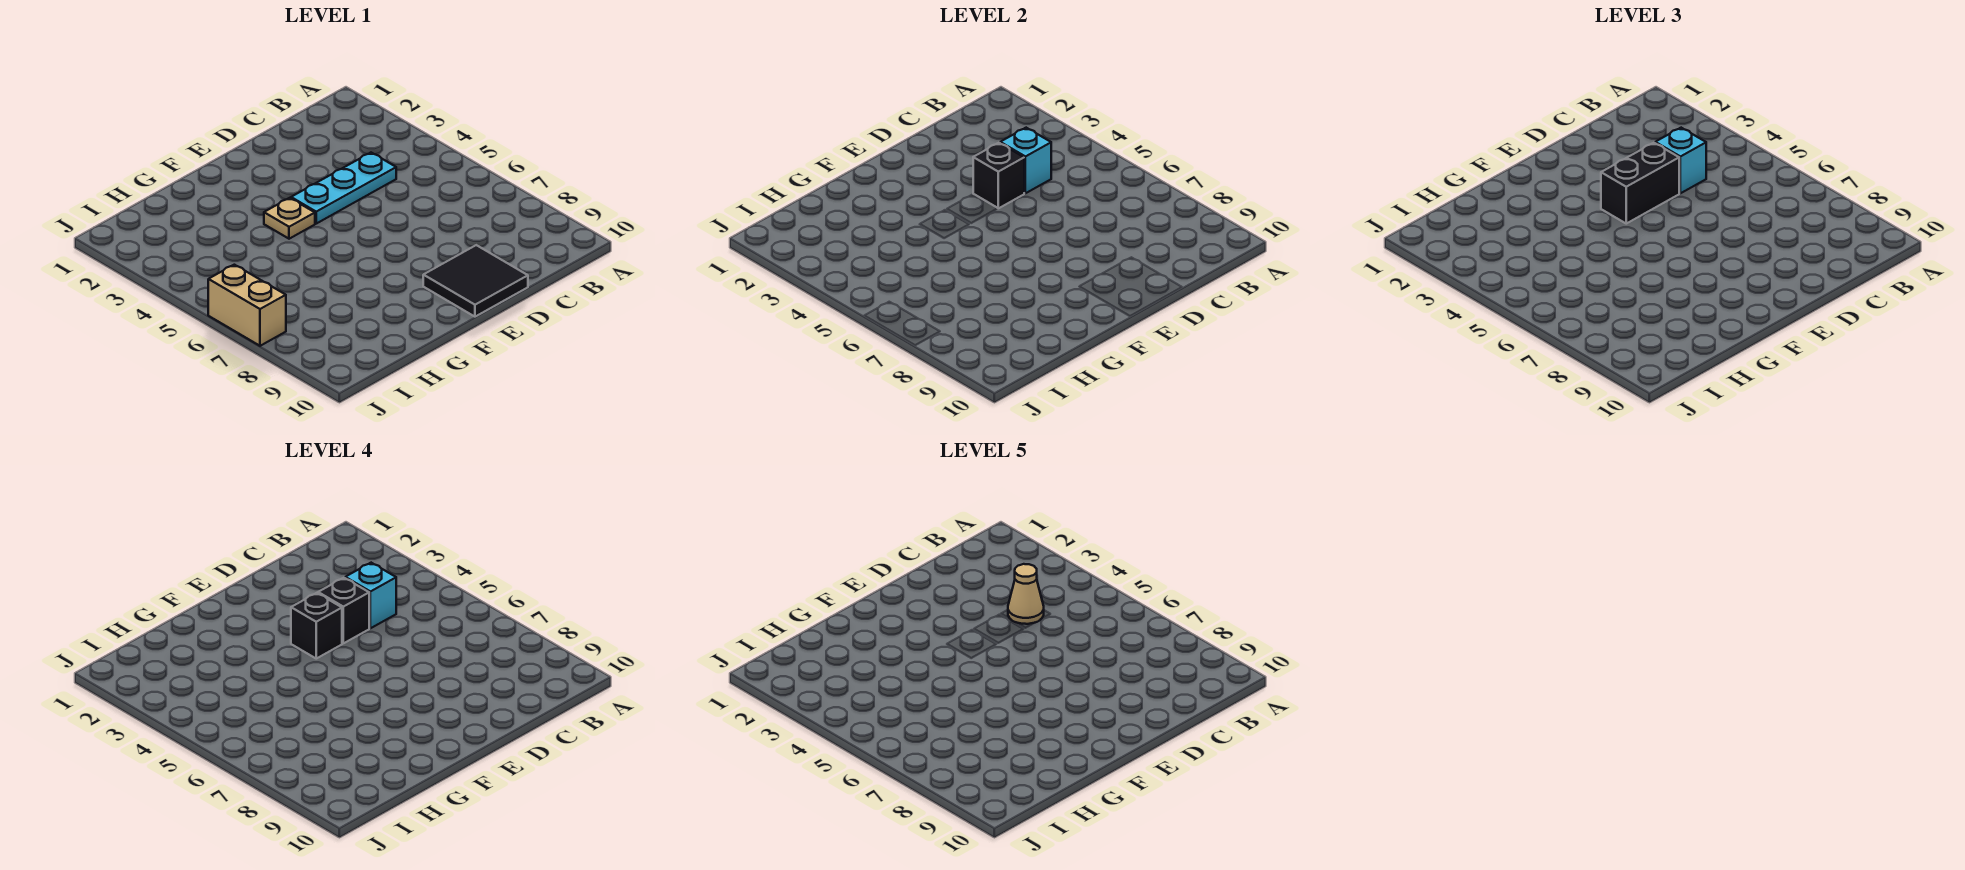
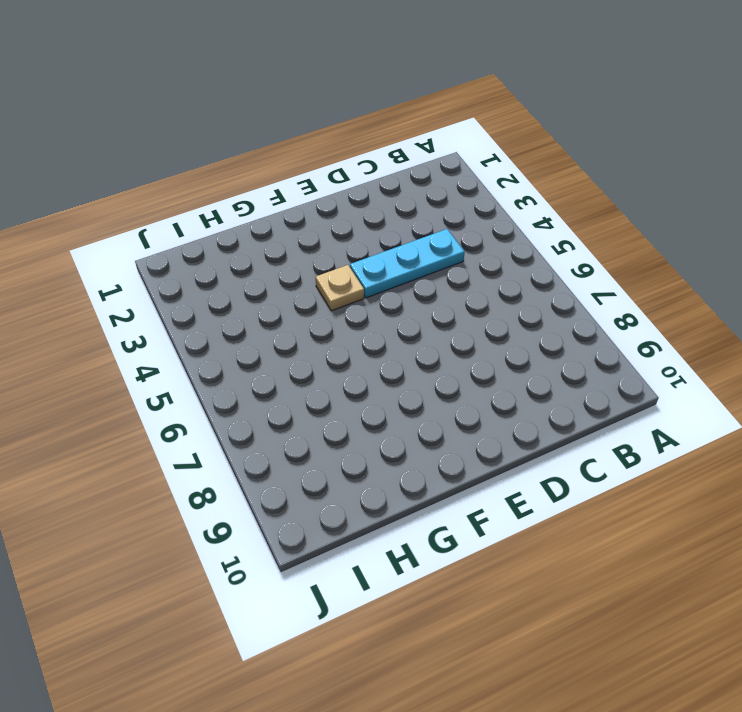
none -> black tile D9:E10 level 1
none -> tan brick J6:J7 level 1
none -> cyan brick C4 level 2

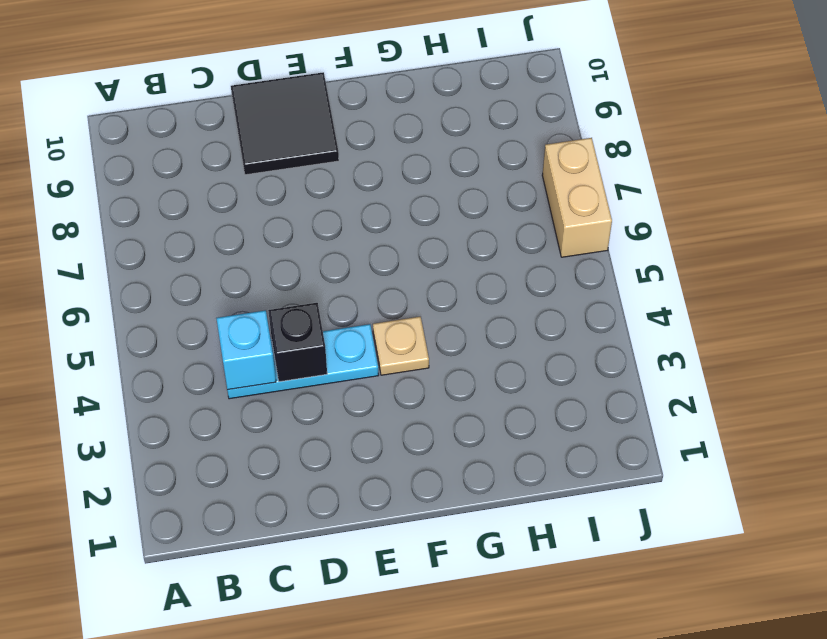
none -> cyan brick C4 level 3
none -> black brick D4:E4 level 3
none -> cyan brick C4 level 4

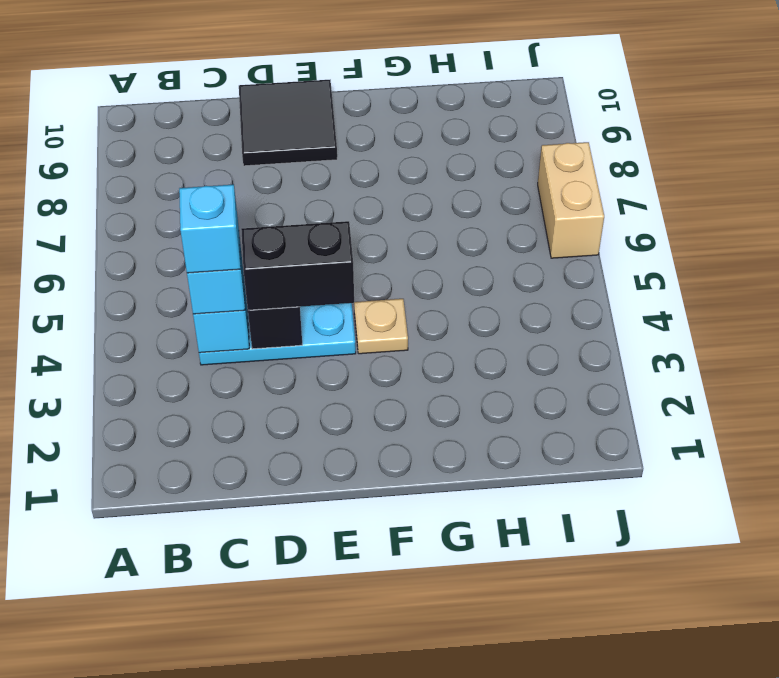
none -> black brick D4 level 4
none -> black brick E4 level 4
none -> tan cone C4 level 5

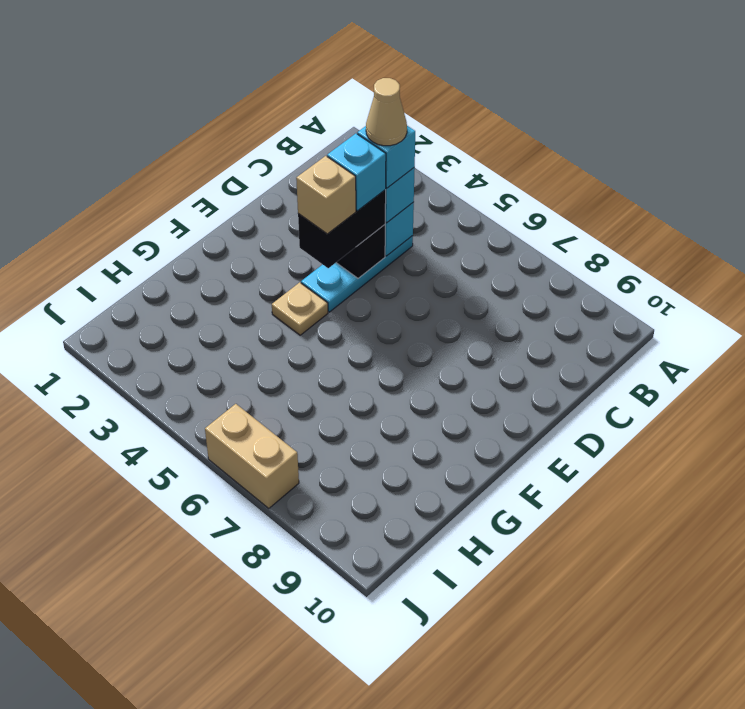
cyan brick D4 level 4 -> black brick D4 level 4
tan brick E4 level 4 -> black brick E4 level 4
none -> black tile D9:E10 level 1

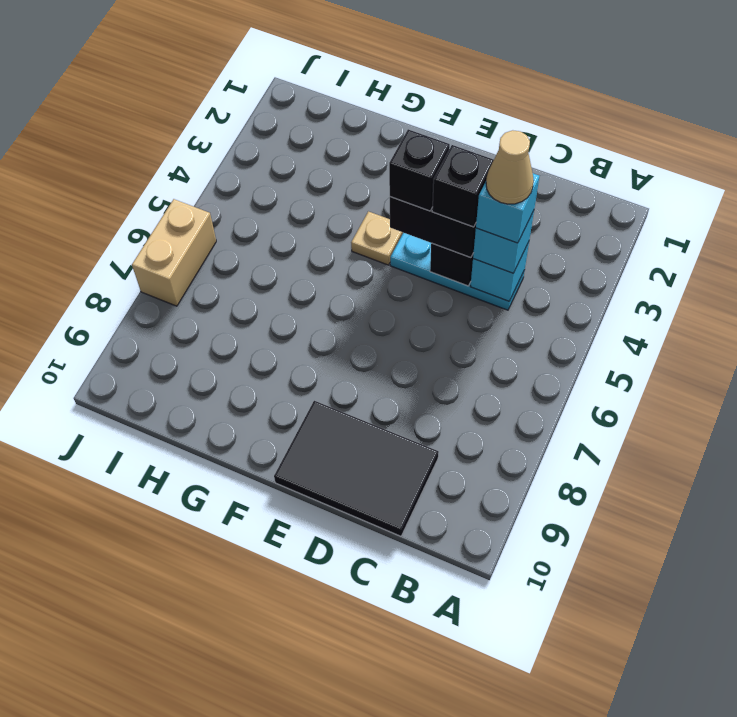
black tile C9:E10 level 1 -> black tile D9:E10 level 1

